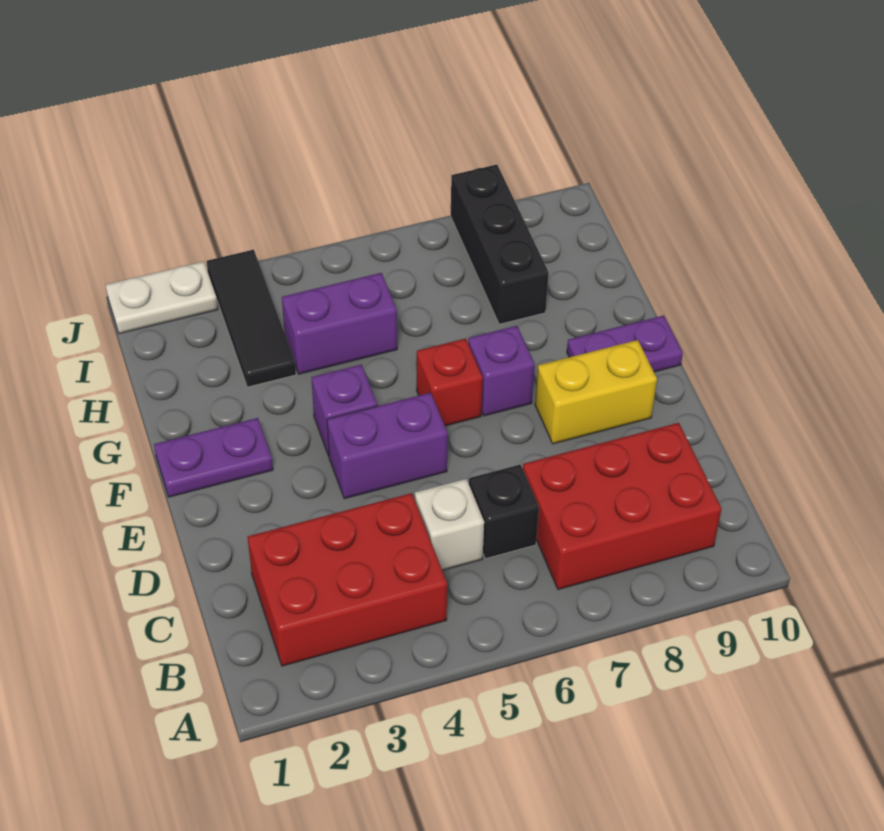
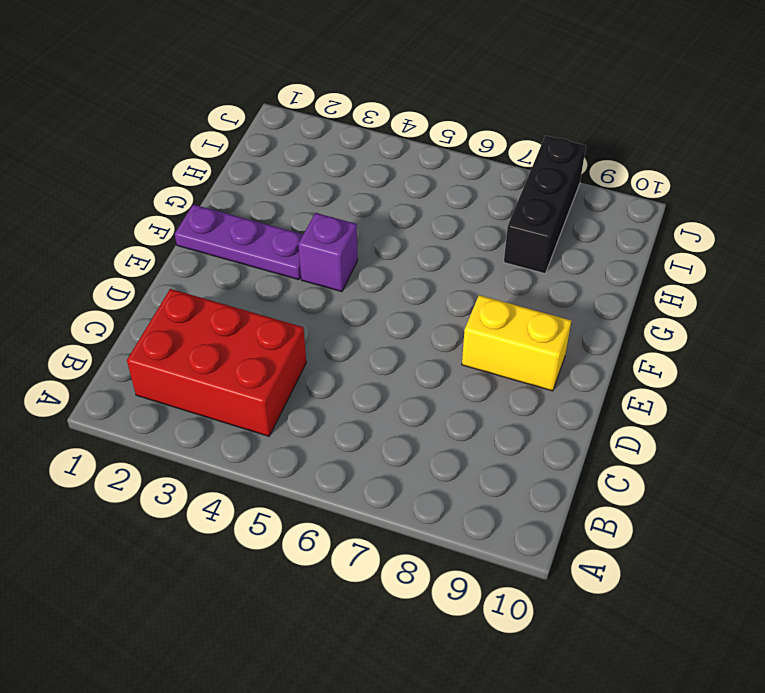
purple plate F1:F3 level 1 -> purple plate F1:F2 level 1
none -> red brick B7:C9 level 1
none -> white brick C5 level 1
none -> black brick C6 level 1

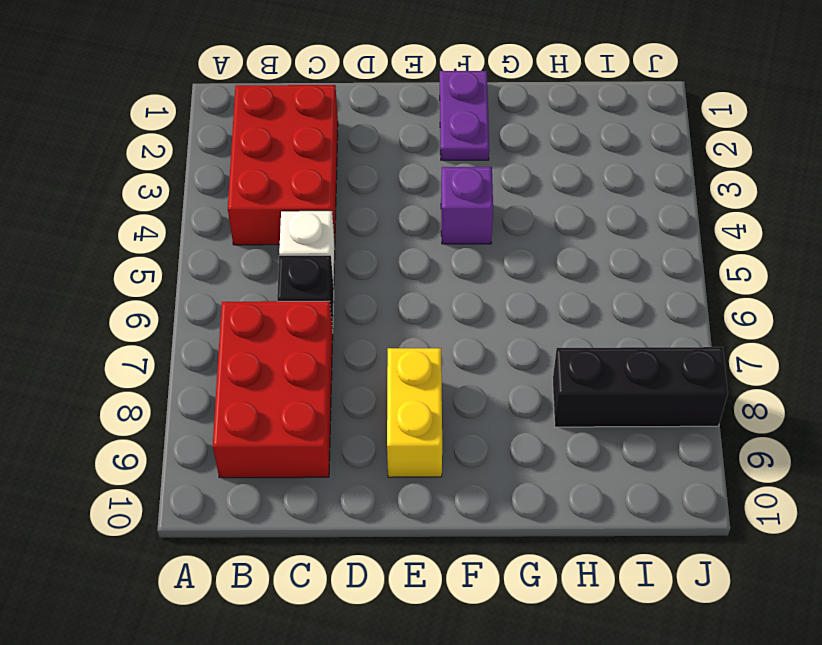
none -> purple brick E4:E5 level 1
none -> red brick F6 level 1
none -> purple brick F7 level 1

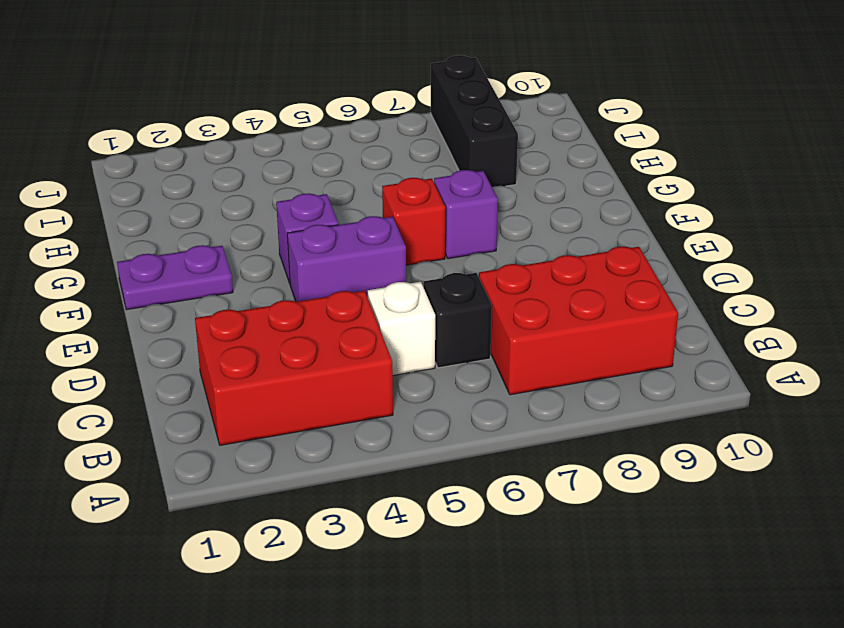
none -> yellow brick E8:E9 level 1
none -> purple plate F9:F10 level 1
none -> black tile H3:J3 level 1

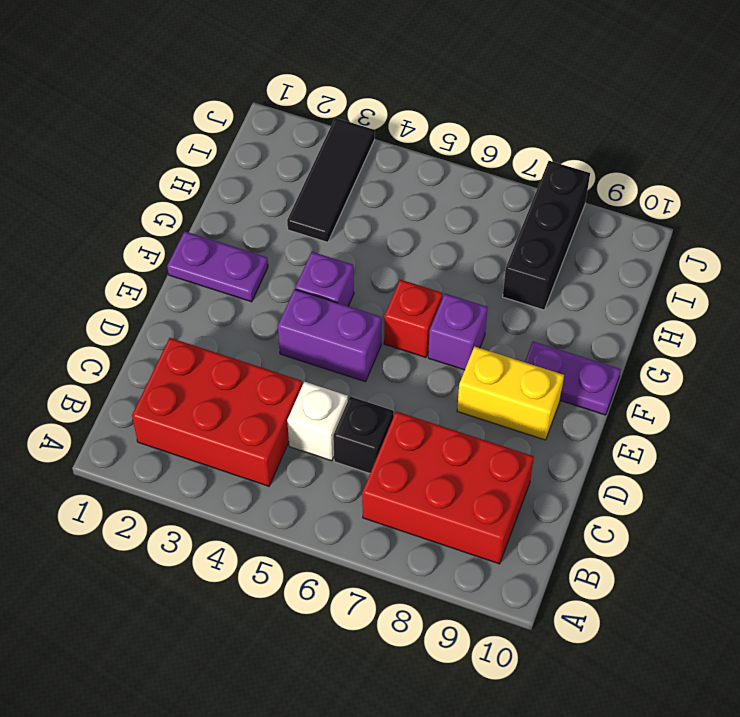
none -> purple brick H4:H5 level 1
none -> white plate J1:J2 level 1

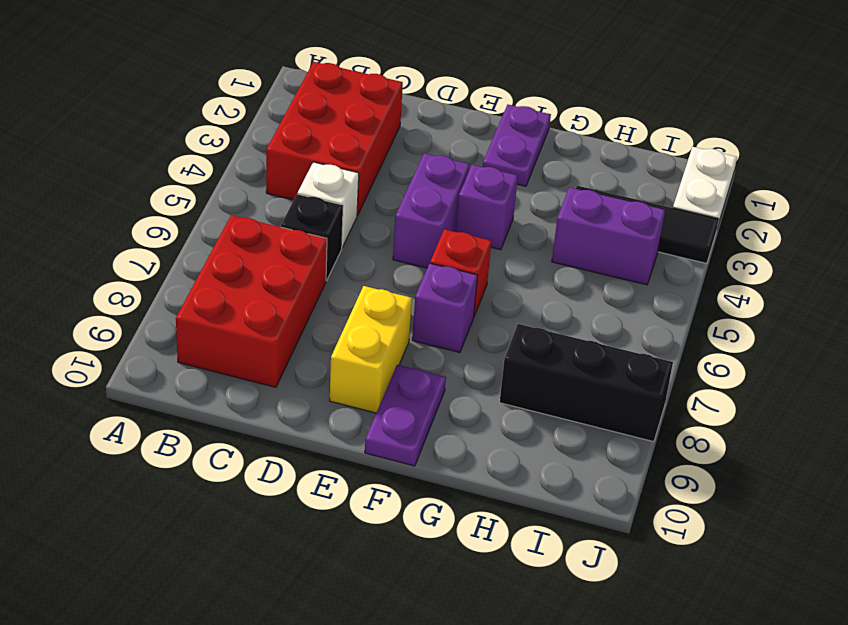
purple brick H4:I4 level 1 -> purple brick H4:H5 level 1

